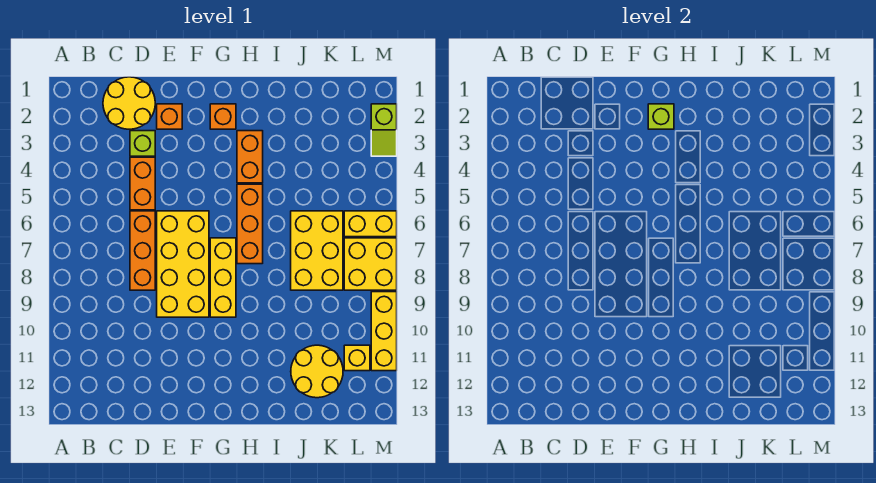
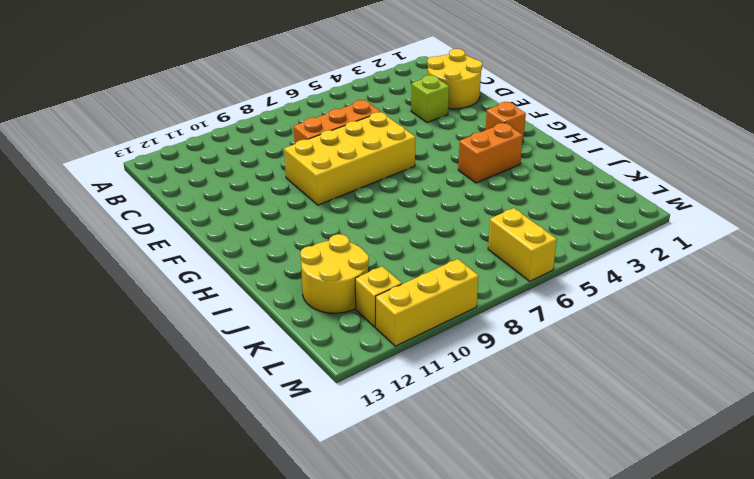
none -> orange brick D4:D5 level 1
none -> orange brick E2 level 1
none -> yellow brick G7:G9 level 1

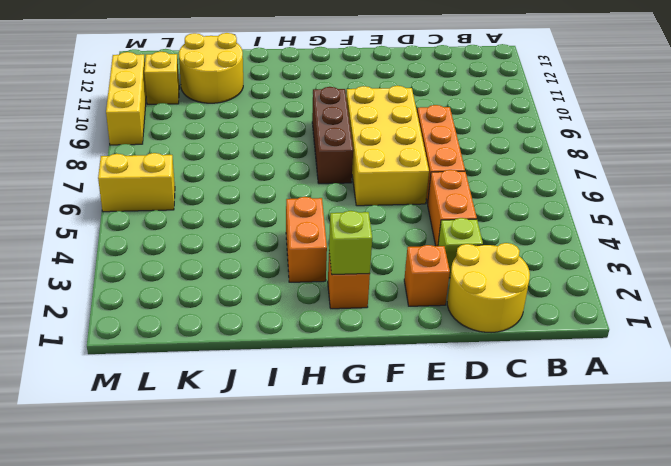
brown brick G7:G9 level 1 -> yellow brick G7:G9 level 1
none -> orange brick H5:H7 level 1
none -> yellow brick J6:K8 level 1
none -> yellow brick L7:M8 level 1

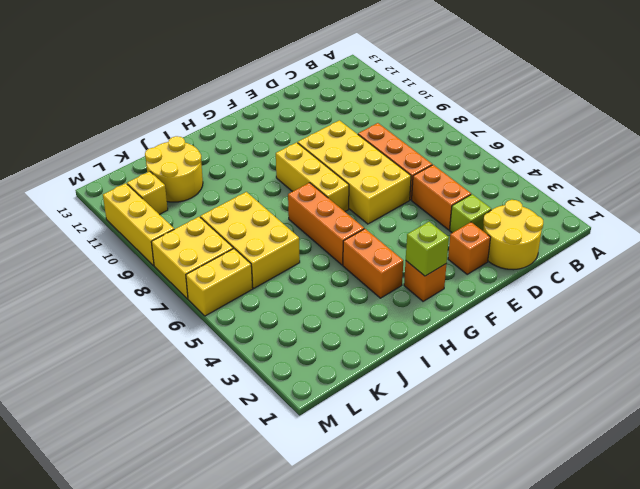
none -> lime slope M2:M3 level 1 top 2

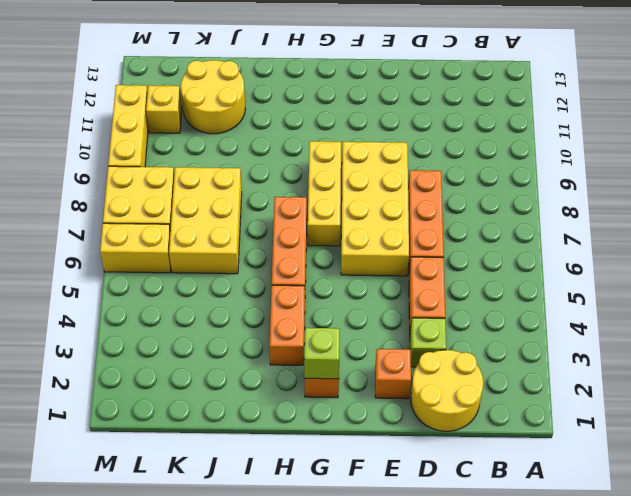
none -> lime slope M2:M3 level 1 top 2

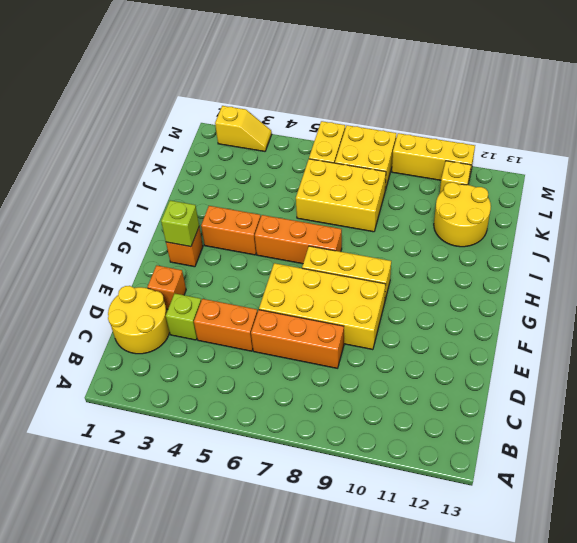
yellow slope M2:M3 level 1 top 2 -> lime slope M2:M3 level 1 top 2

